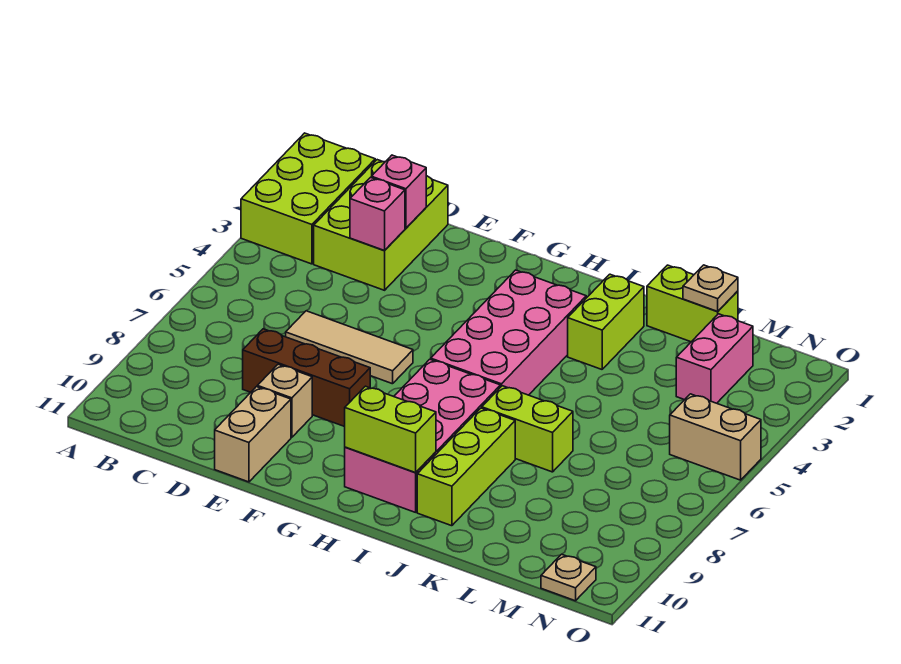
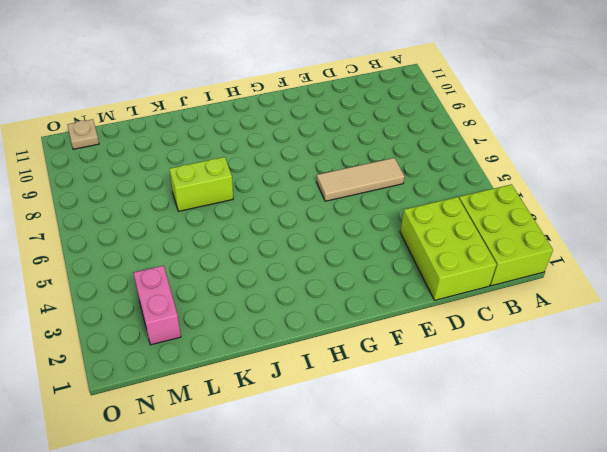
none -> brown brick D8:F8 level 1
none -> tan brick E9 level 1
none -> tan brick E10:E11 level 1

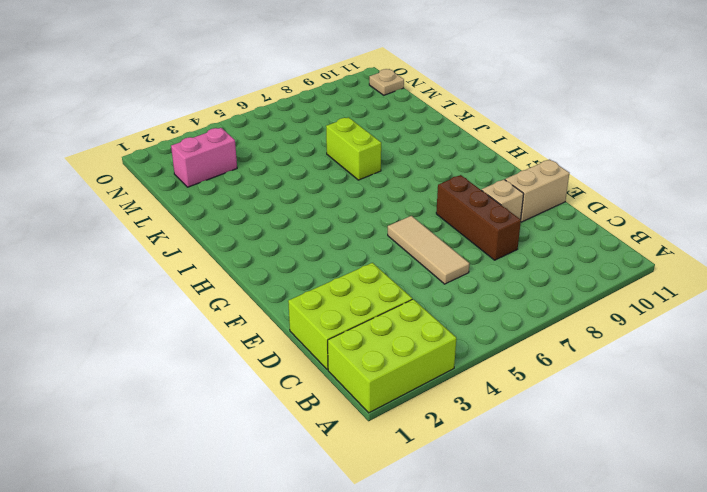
none -> pink brick H3:I6 level 1
none -> pink brick H7:I10 level 1
none -> lime brick J2:J3 level 1

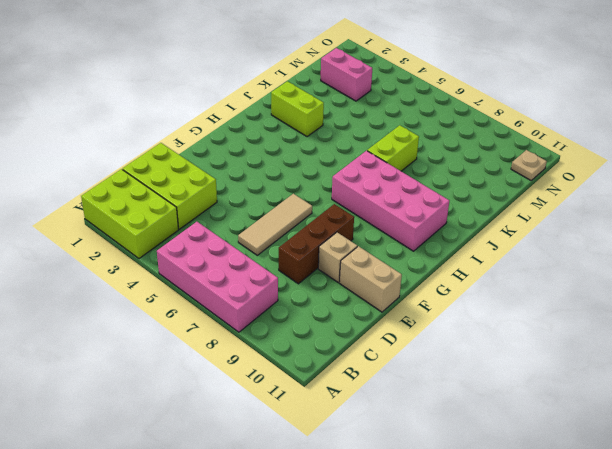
pink brick A5:B8 level 1 -> pink brick H3:I6 level 1
none -> lime brick J8:J10 level 1
none -> lime brick K1:L1 level 1
none -> tan brick N5:O5 level 1

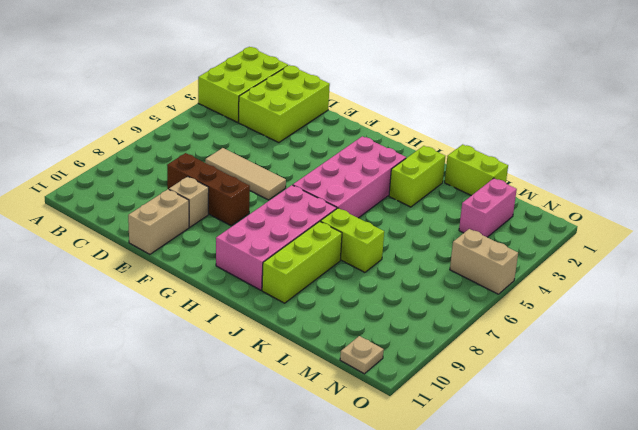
none -> pink brick D2 level 2
none -> pink brick D3 level 2
none -> lime brick H10:I10 level 2

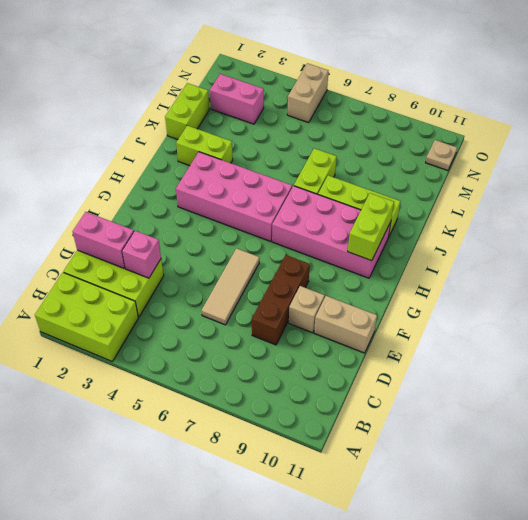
pink brick D1:D2 level 2 -> pink brick D2 level 2
none -> tan plate L1 level 2

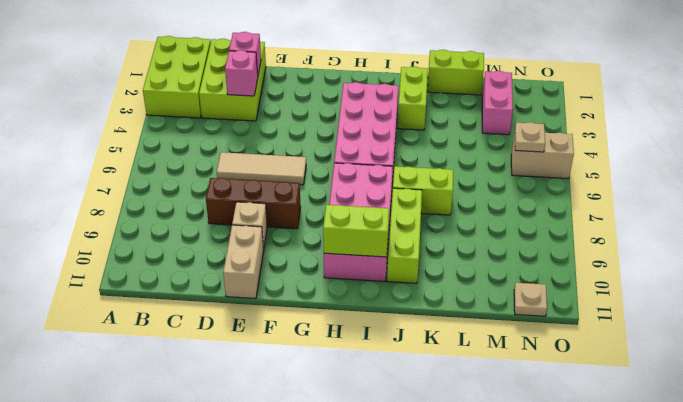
tan plate N5 level 2 -> tan plate L1 level 2

